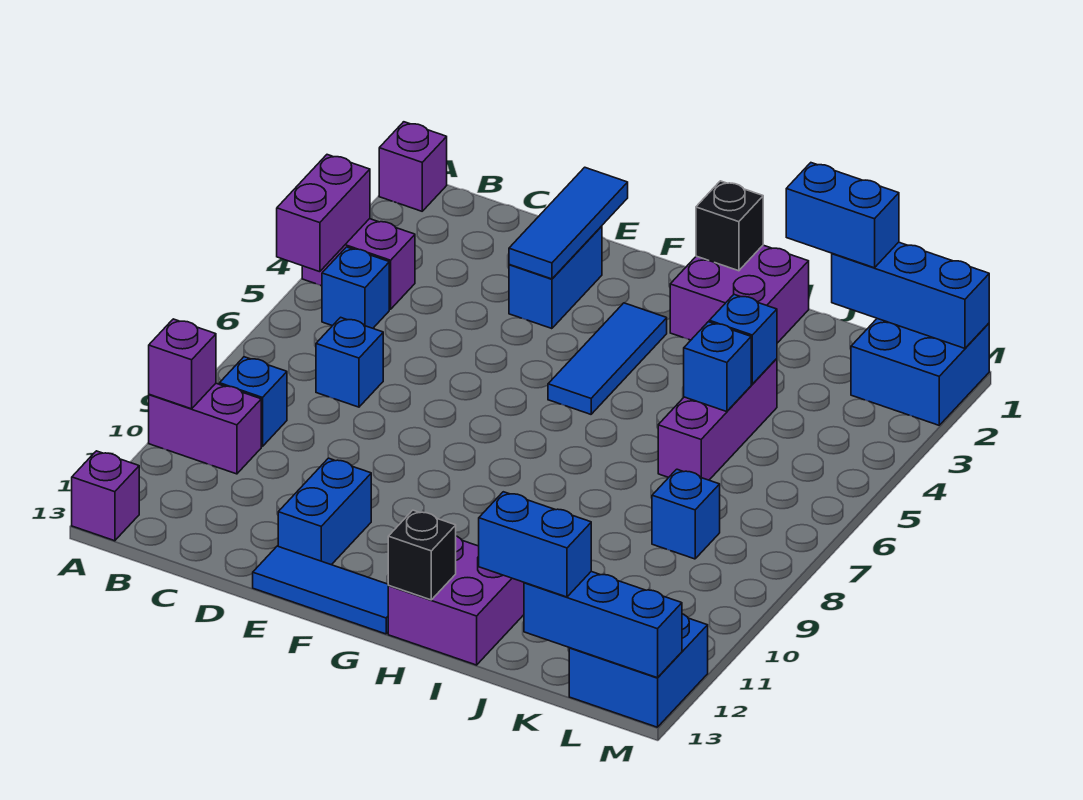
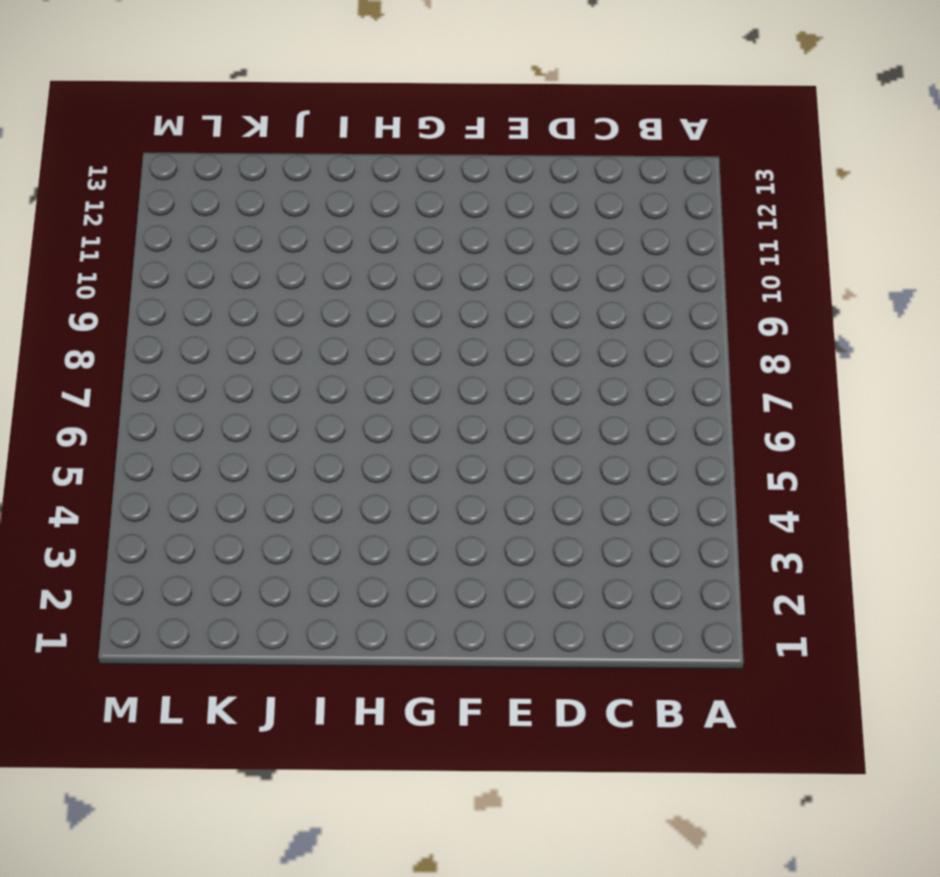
none -> purple brick A1 level 1
none -> purple brick A4:B4 level 1
none -> purple brick A10:B10 level 1

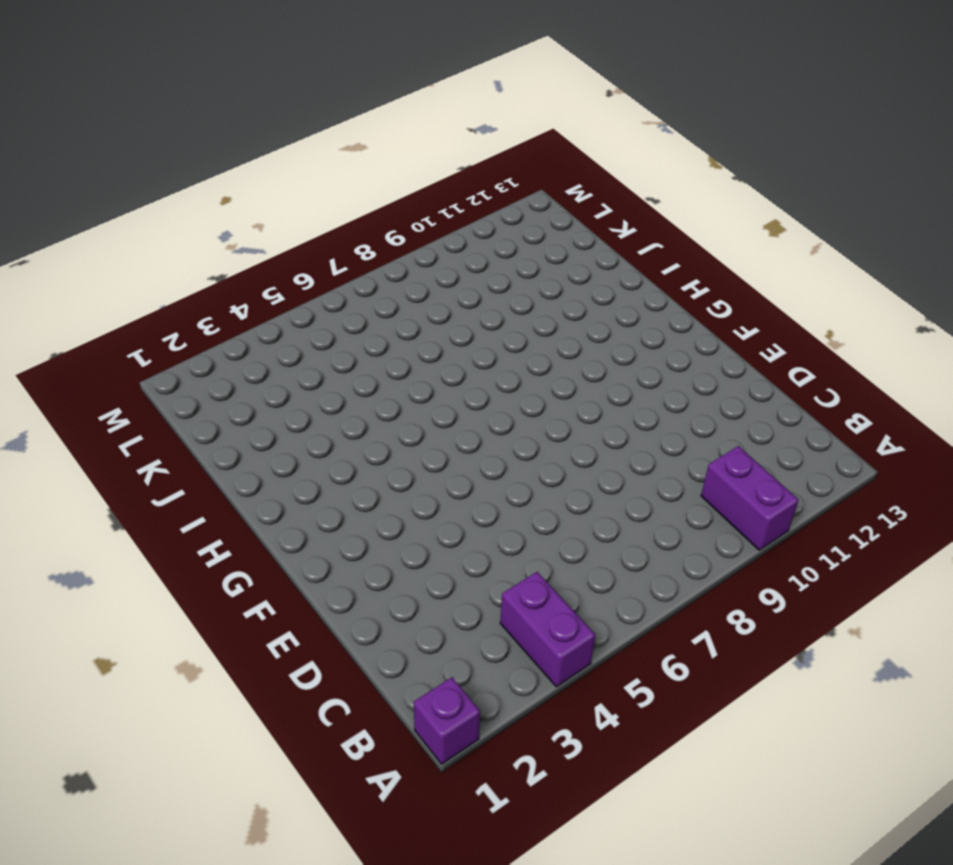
none -> purple brick A13 level 1
none -> blue brick B5 level 1
none -> blue brick B9 level 1

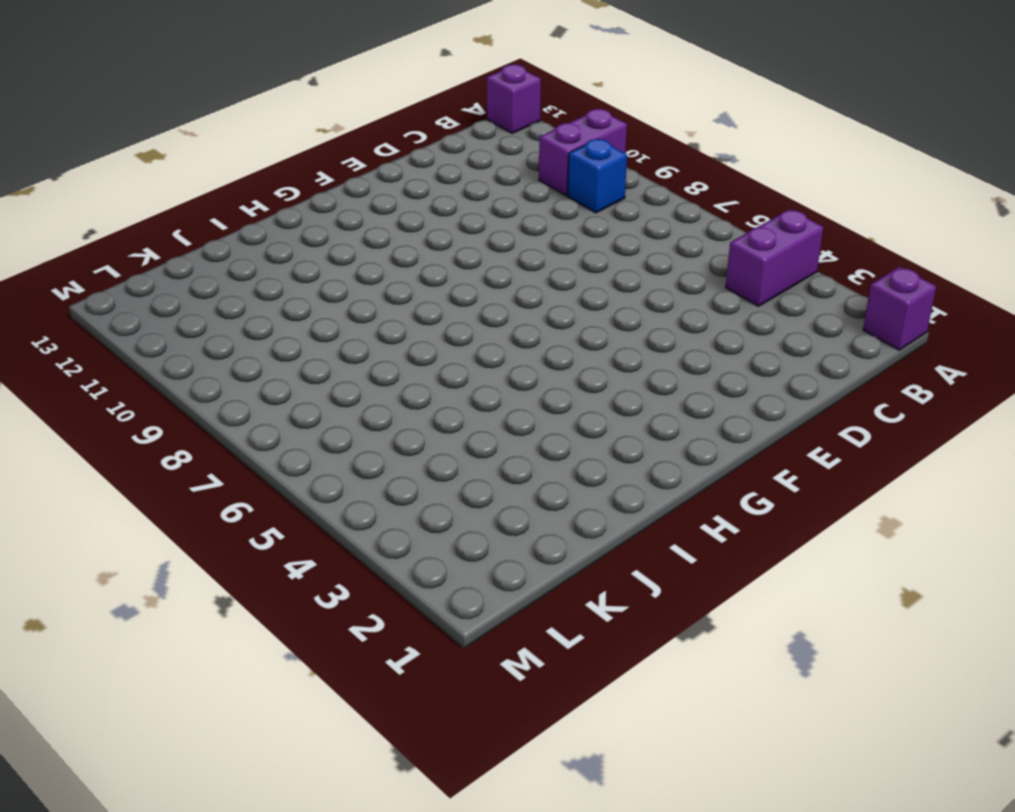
none -> blue brick B5 level 1
none -> blue brick C7 level 1
none -> blue brick E2:E3 level 1

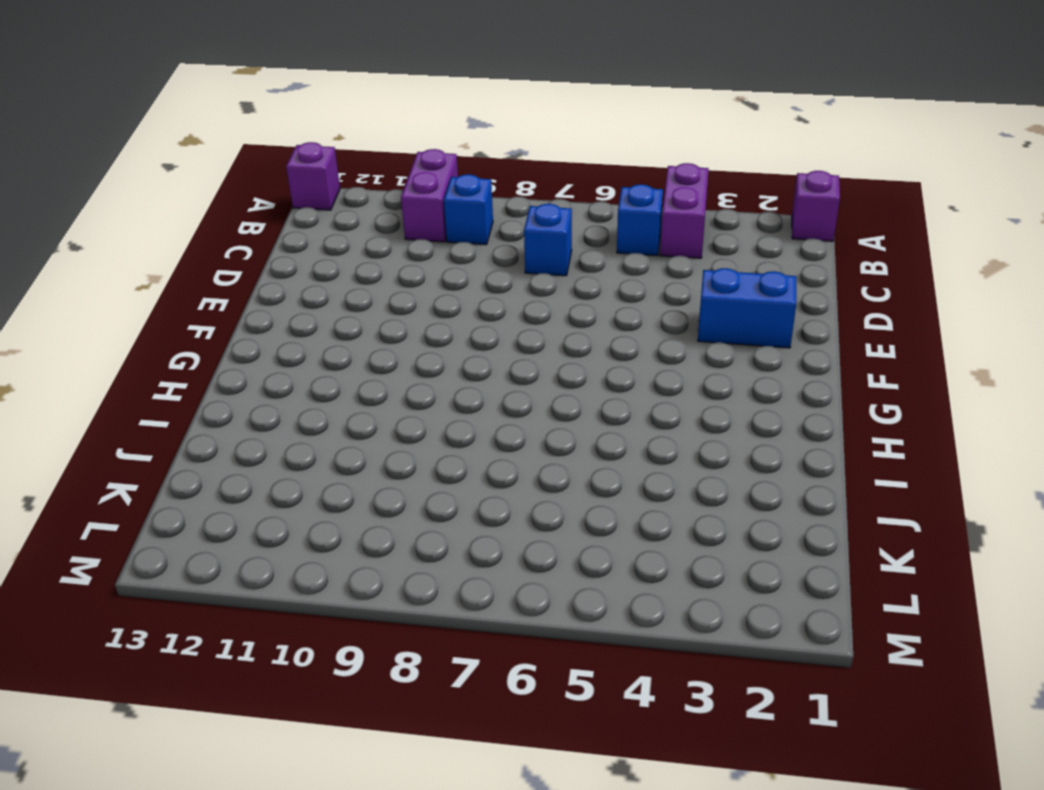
none -> blue brick E11:E12 level 1
none -> blue tile E13:G13 level 1
none -> blue tile G3:G5 level 1

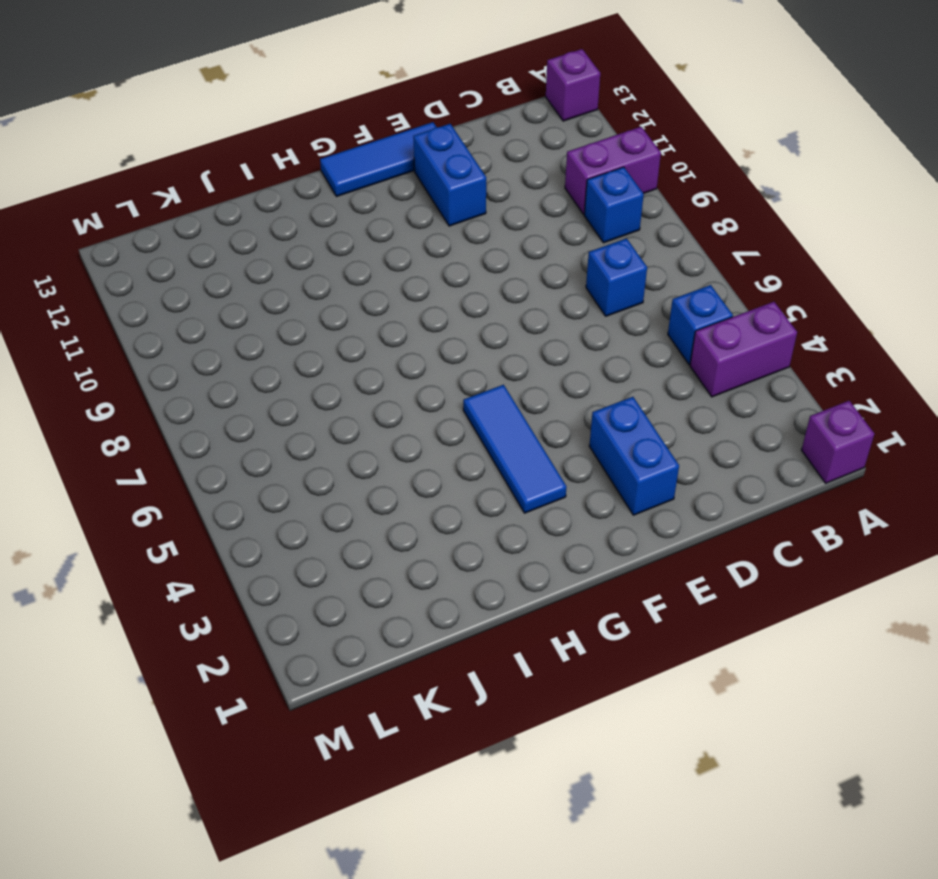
none -> purple brick H1:I2 level 1
none -> purple brick H12:I13 level 1
none -> purple brick J4:J6 level 1

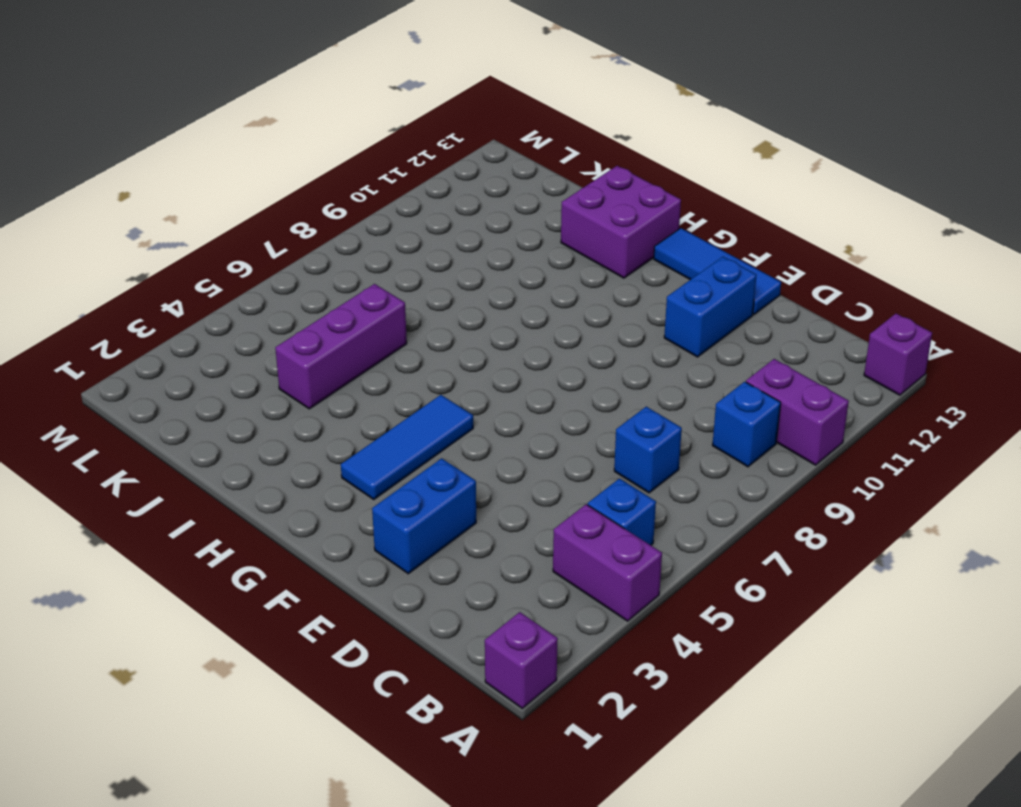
none -> purple brick H1:I2 level 1
none -> blue brick K8 level 1
none -> blue brick L1:M2 level 1

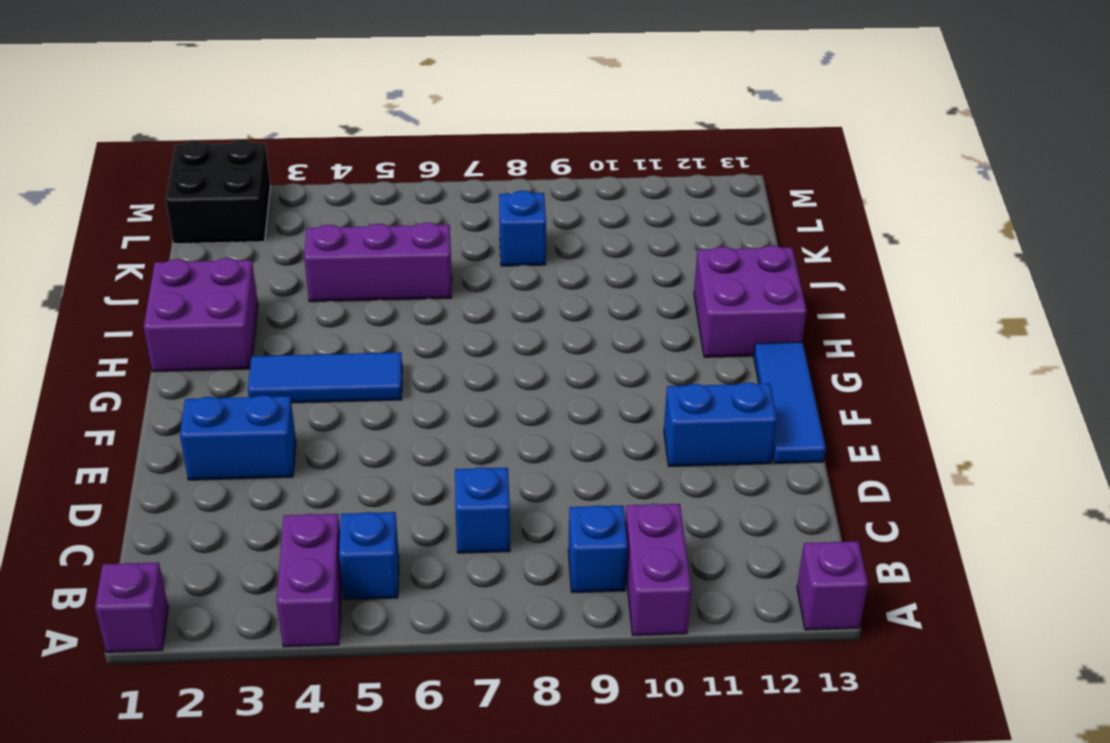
black brick L1:M2 level 1 -> blue brick L1:M2 level 1
none -> blue brick L12:M13 level 1
none -> purple brick A4:A5 level 2
none -> purple brick A10 level 2

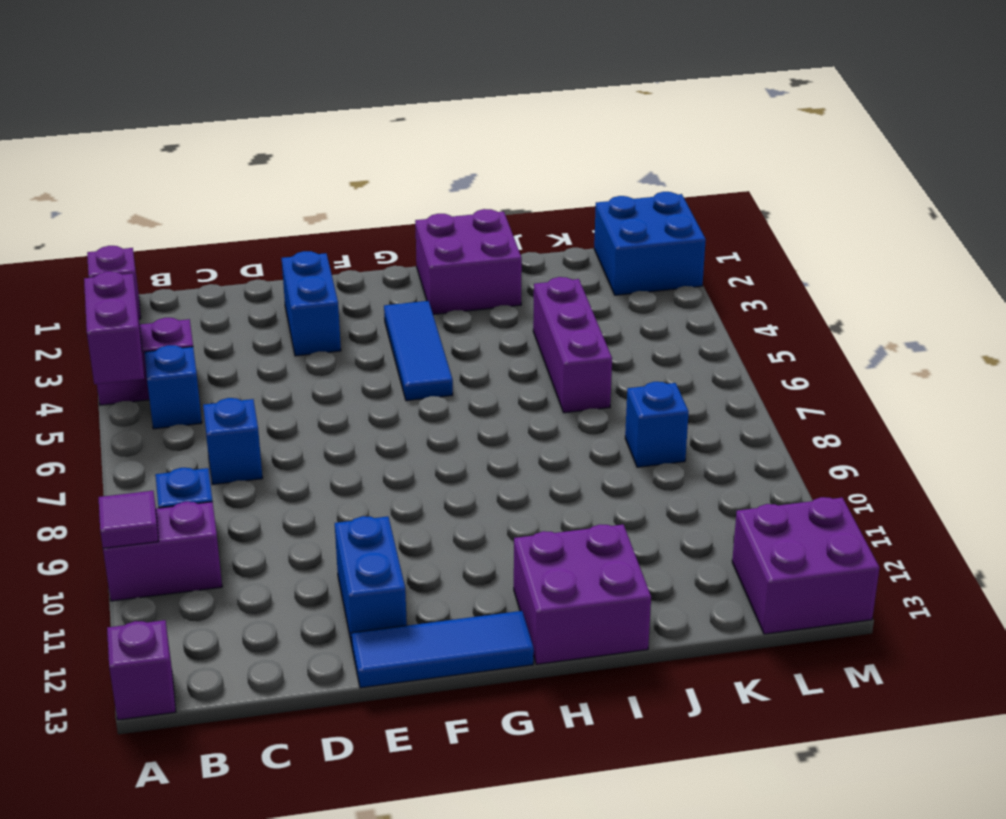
purple tile A10 level 2 -> purple brick A10 level 2
purple brick L12:M13 level 1 -> blue brick L12:M13 level 1
none -> blue tile E1:E3 level 2
none -> black brick H1 level 2
none -> black brick H13 level 2

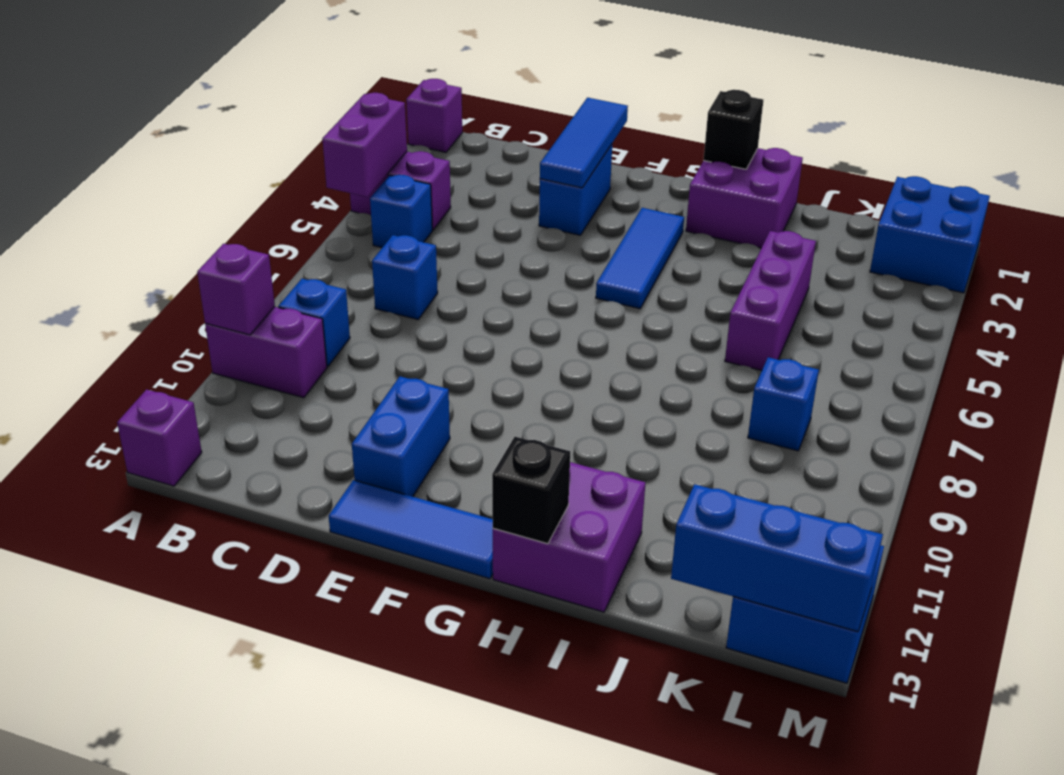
none -> blue brick J4 level 2
none -> blue brick J5 level 2
none -> blue brick K1:M1 level 2

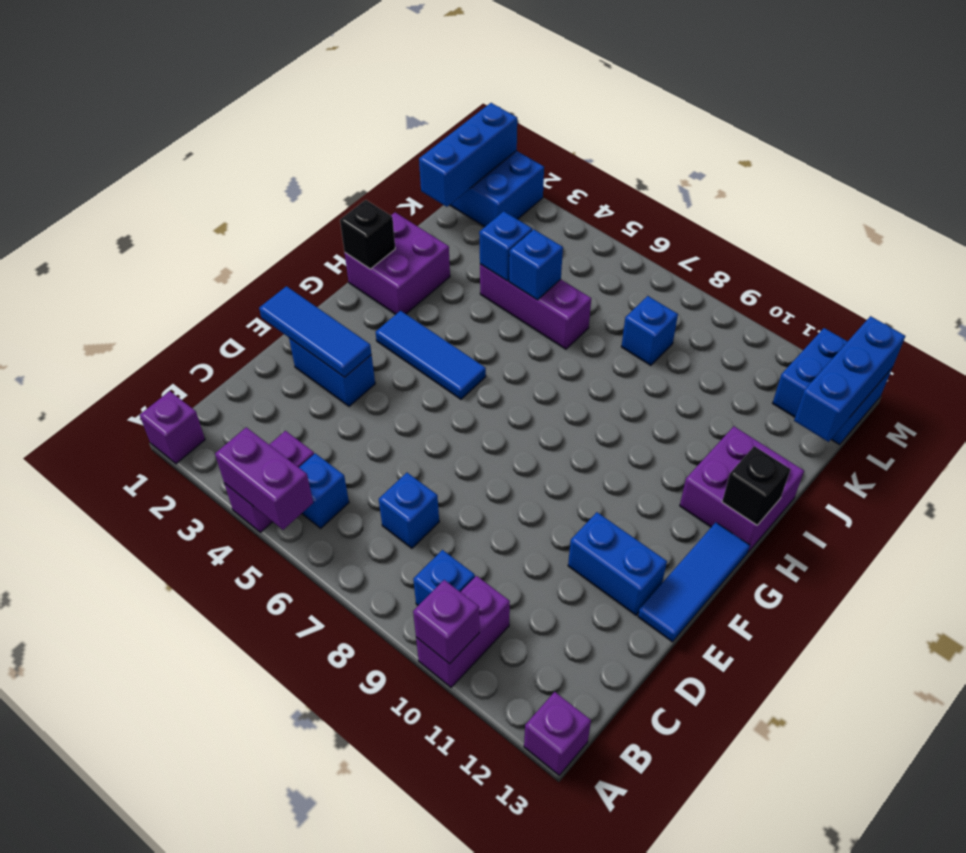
none -> blue brick J1:K1 level 3
none -> blue brick J13:K13 level 3

